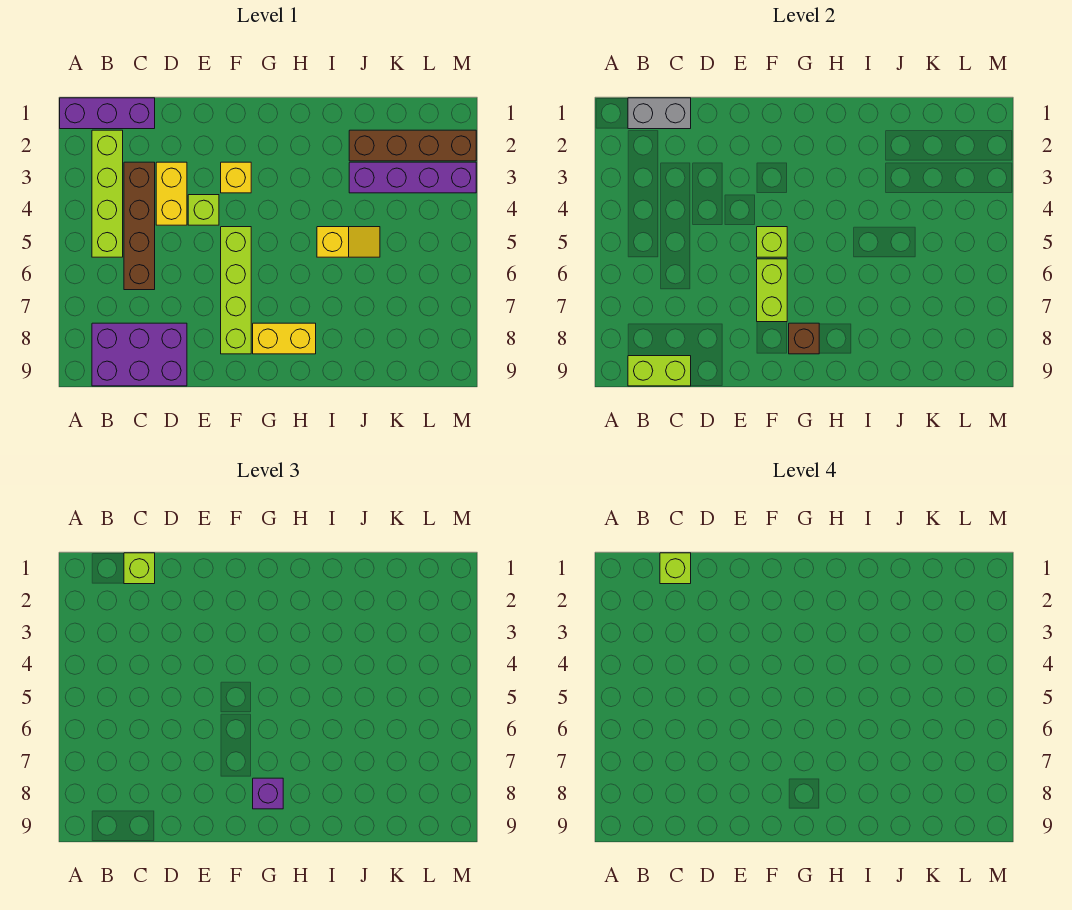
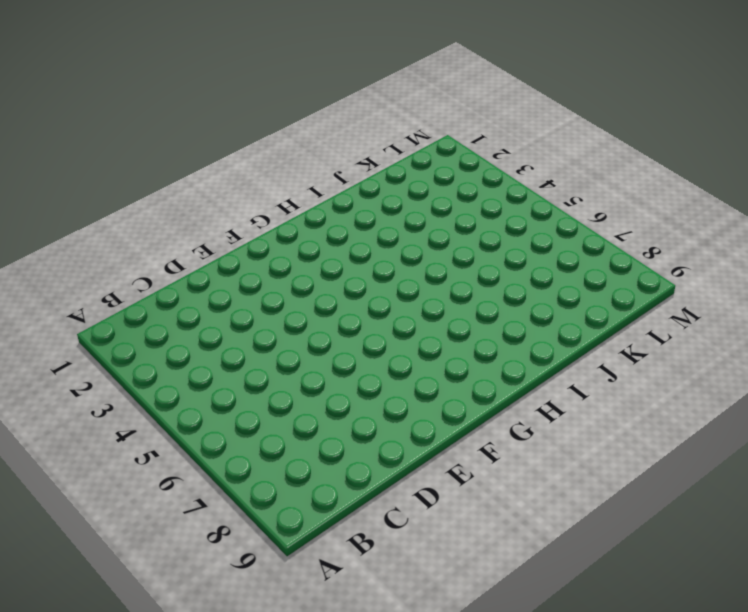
none -> purple brick A1:C1 level 1
none -> lime brick B2:B5 level 1
none -> purple brick B8:D9 level 1

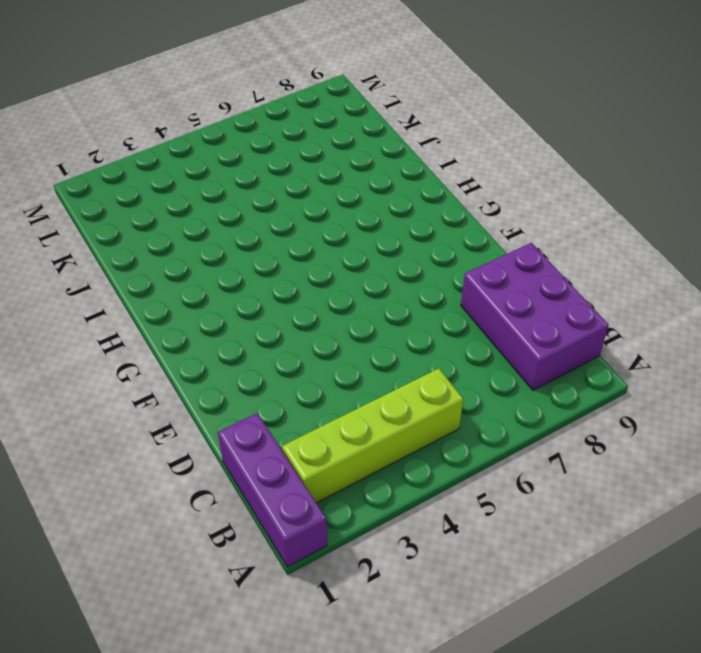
none -> brown brick C3:C6 level 1
none -> yellow brick D3:D4 level 1
none -> lime brick E4 level 1

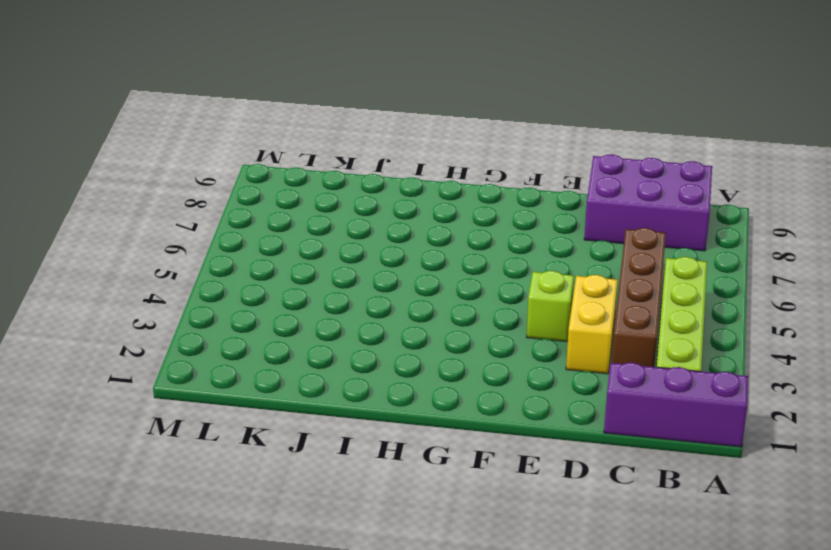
none -> yellow brick F3 level 1
none -> lime brick F5:F8 level 1
none -> yellow brick G8:H8 level 1

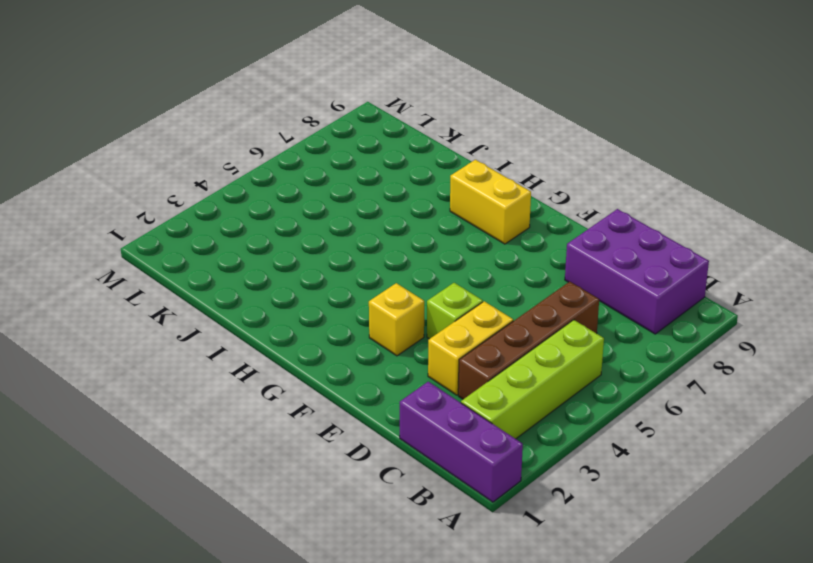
none -> lime brick F5:F8 level 1
none -> yellow slope I5:J5 level 1 top I
none -> brown brick J2:M2 level 1

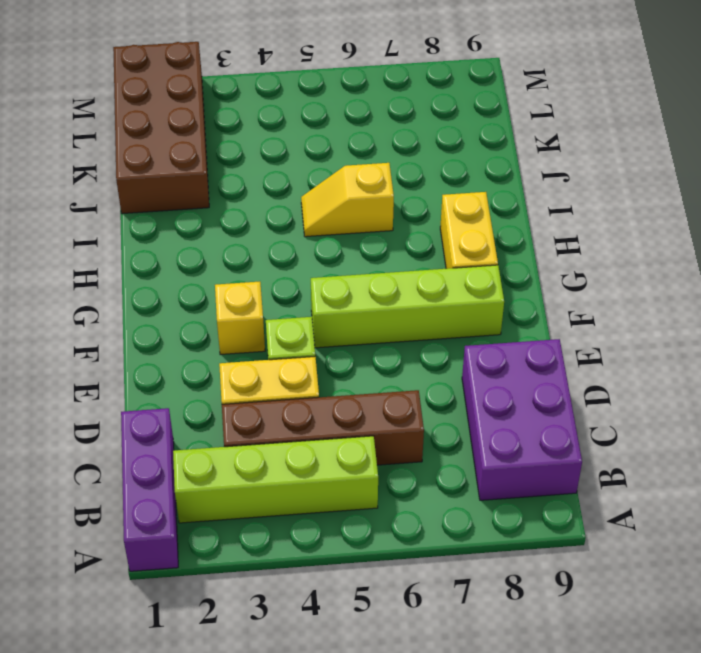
yellow slope I5:I6 level 1 top 6 -> yellow slope I5:J5 level 1 top I
brown brick J1:M2 level 1 -> brown brick J2:M2 level 1
none -> purple brick J3:M3 level 1
none -> grey brick B1:C1 level 2
none -> lime brick B9:C9 level 2

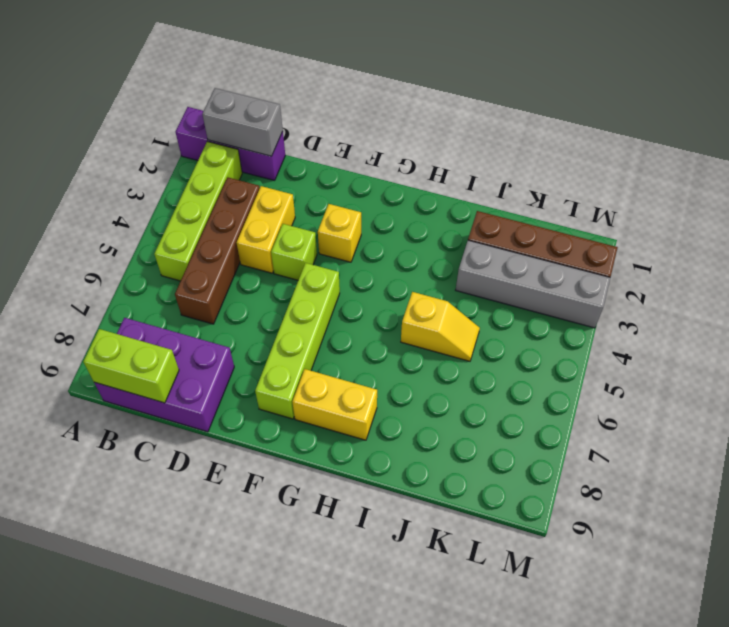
grey brick J3:M3 level 1 -> purple brick J3:M3 level 1
none -> lime brick F5 level 2
none -> lime brick F6:F7 level 2
none -> brown brick G8 level 2

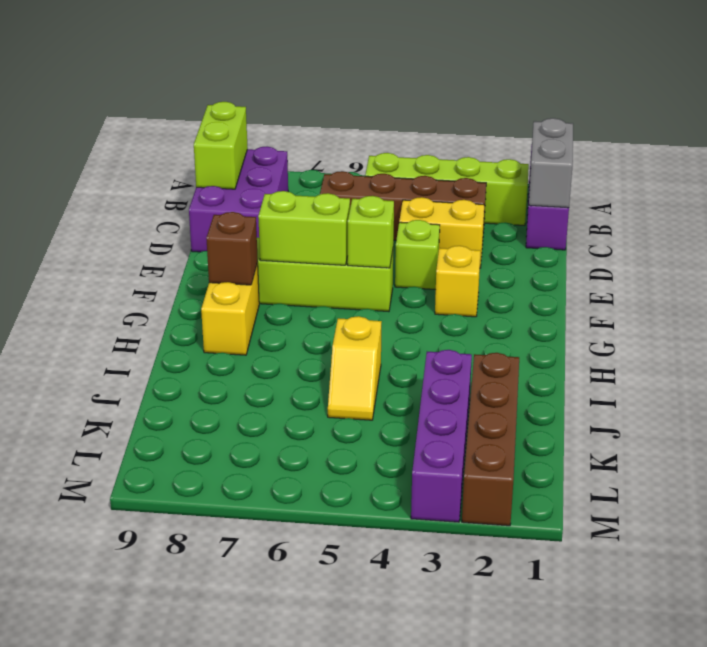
none -> lime brick C1 level 3
none -> purple brick G8 level 3
none -> lime brick C1 level 4

